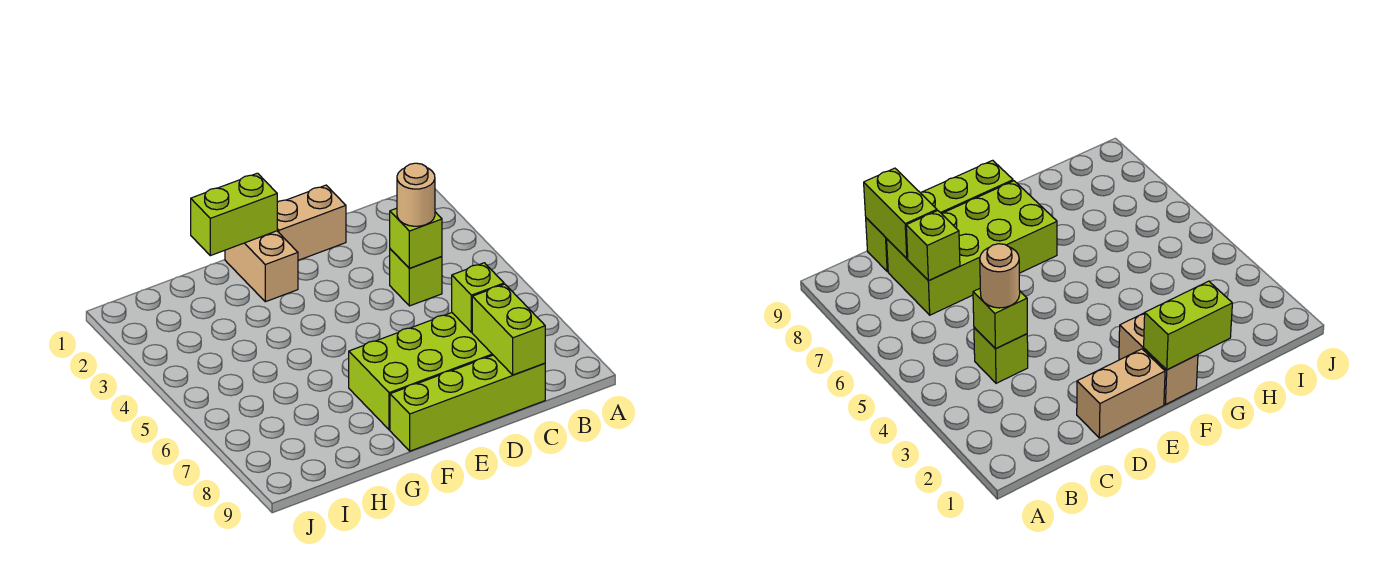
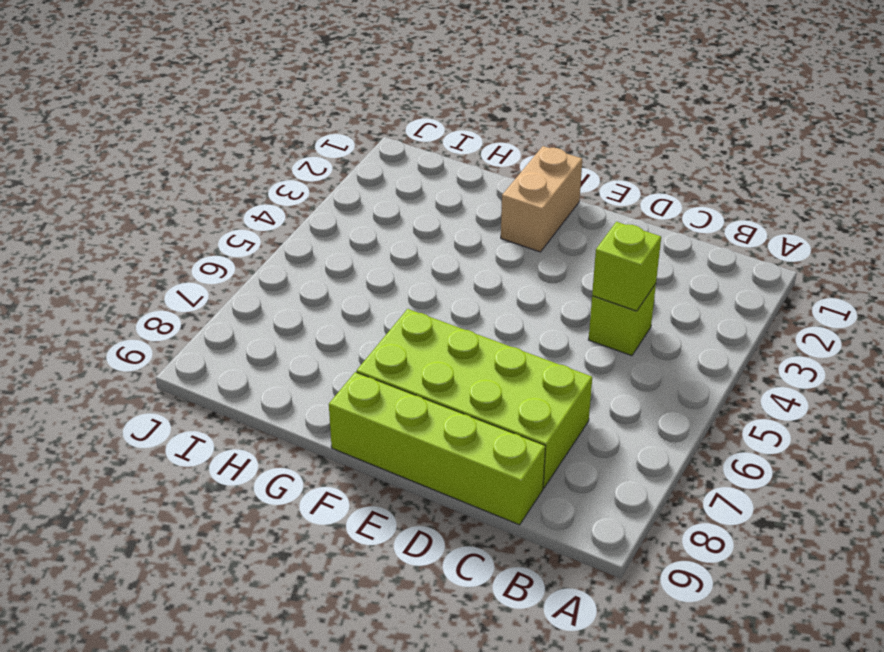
none -> tan brick D1:E1 level 1
none -> lime brick C7 level 2

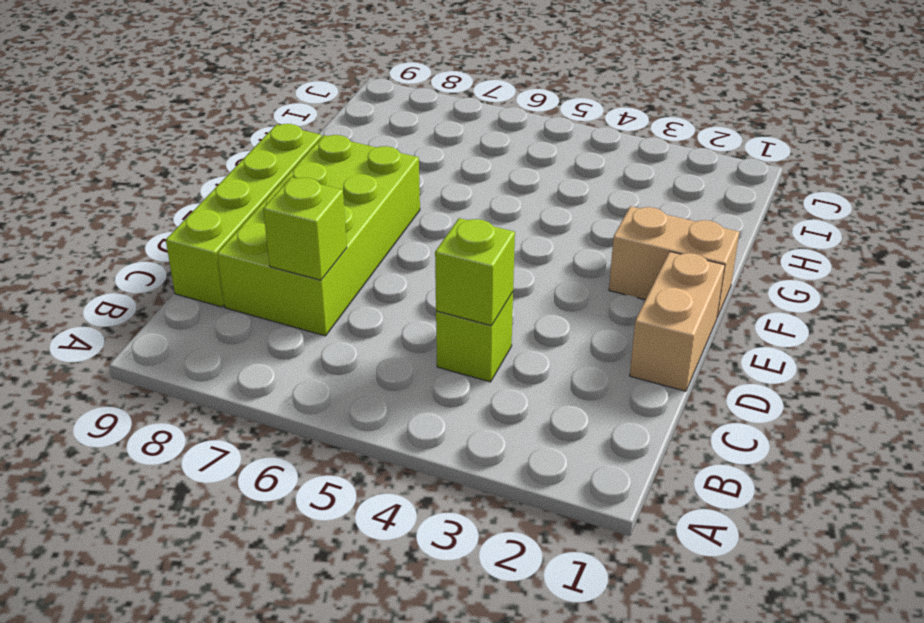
none -> lime brick C8:C9 level 2
none -> lime brick F1:G1 level 2

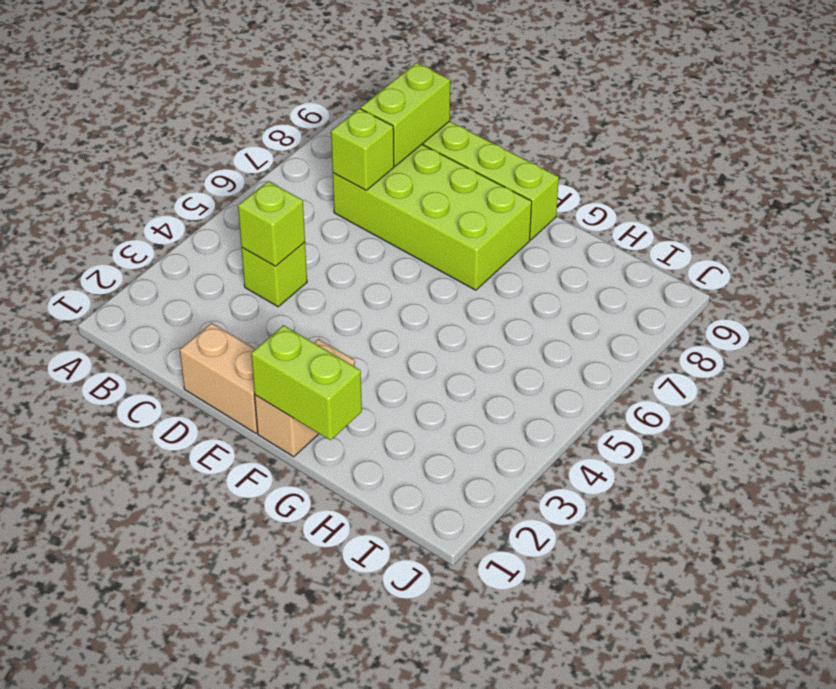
none -> tan round brick C4 level 3

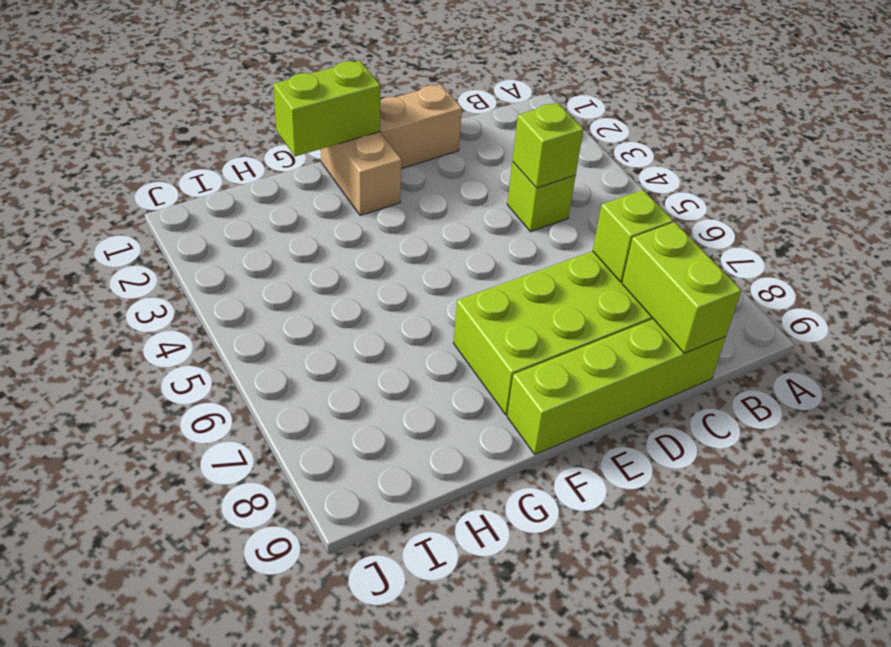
none -> tan round brick C4 level 3

